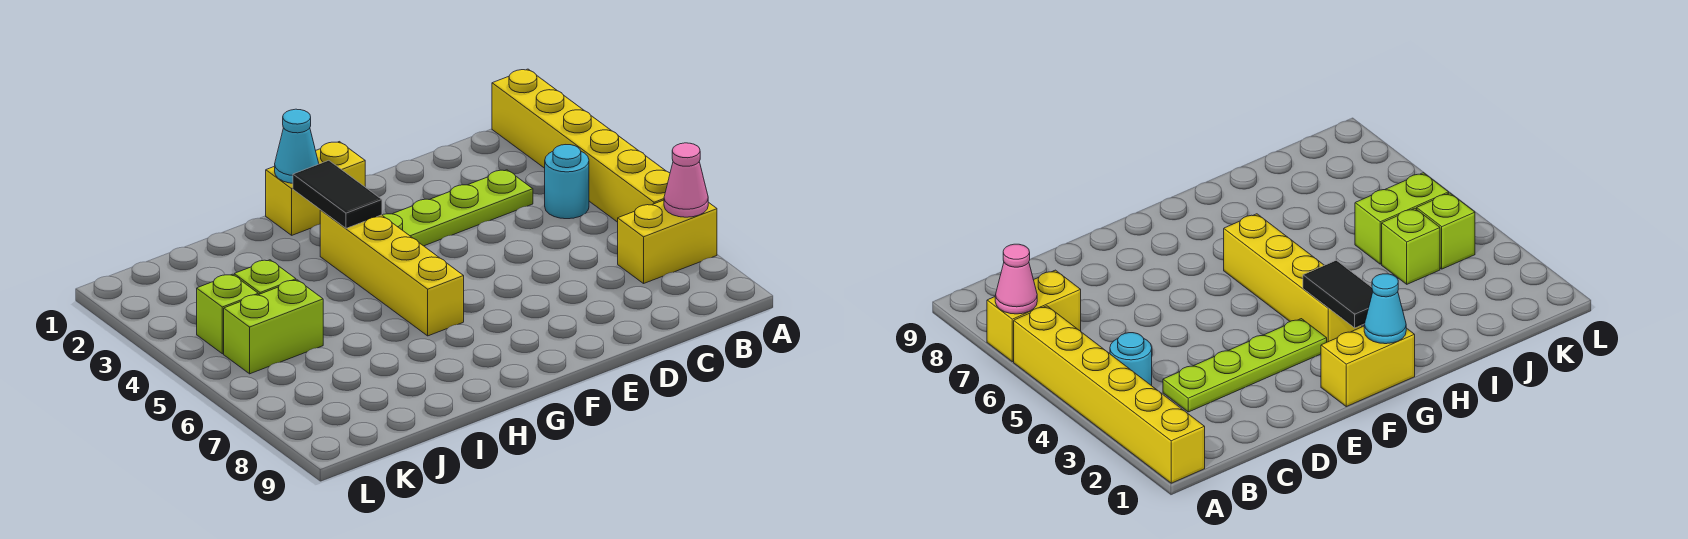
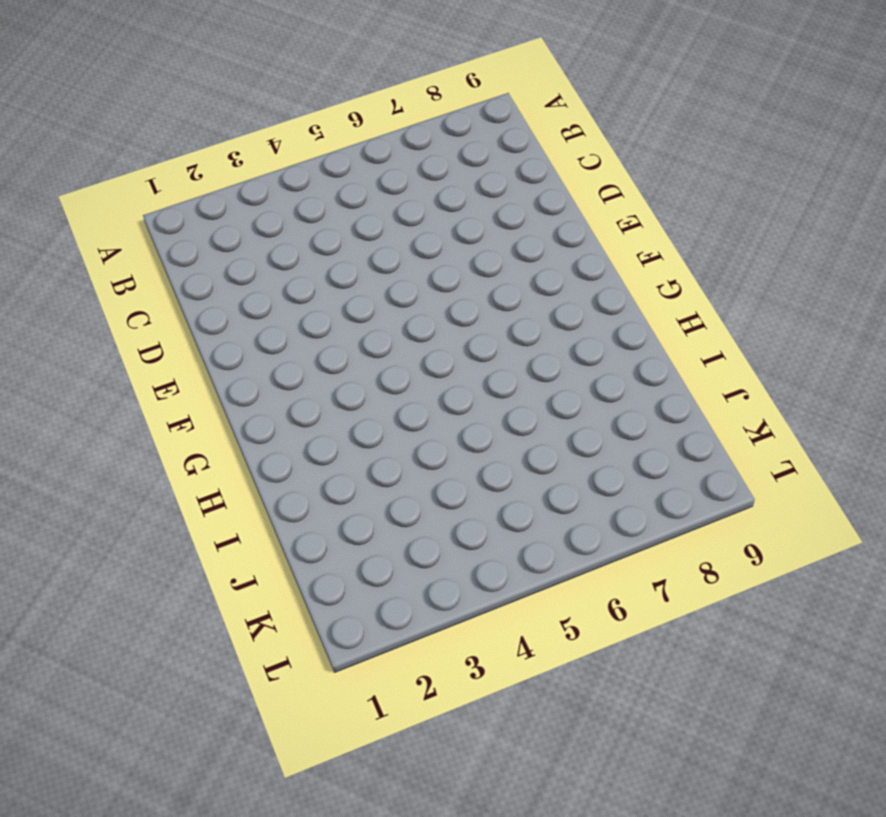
none -> yellow brick A1:A6 level 1
none -> yellow brick A7:B7 level 1
none -> cyan round brick B4 level 1

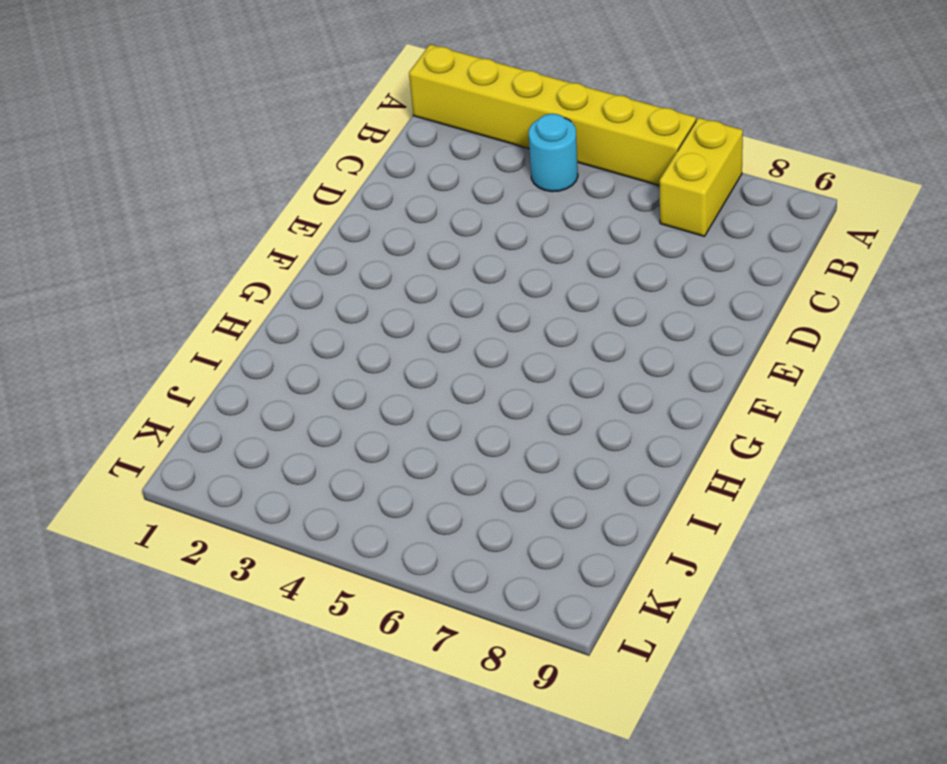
none -> lime plate C3:F3 level 1
none -> yellow brick F1:G1 level 1
none -> yellow brick G3:G6 level 1

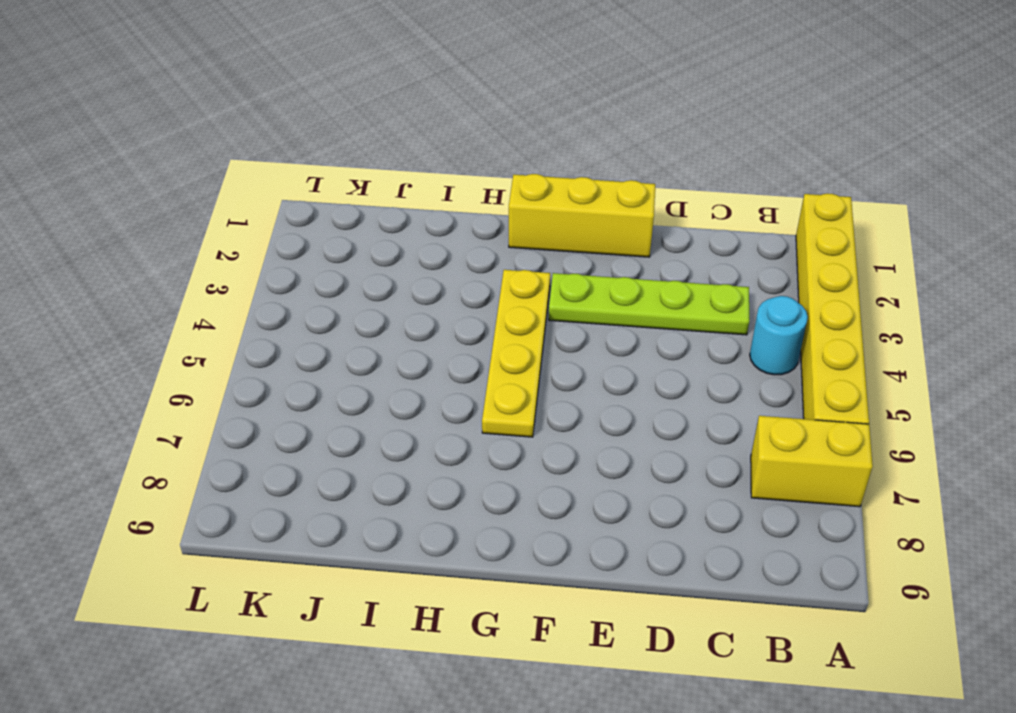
yellow brick E1:G1 level 1 -> yellow brick F1:G1 level 1
yellow plate G3:G6 level 1 -> yellow brick G3:G6 level 1
none -> lime brick J4 level 1
none -> lime brick J5:K5 level 1
none -> lime brick K4 level 1

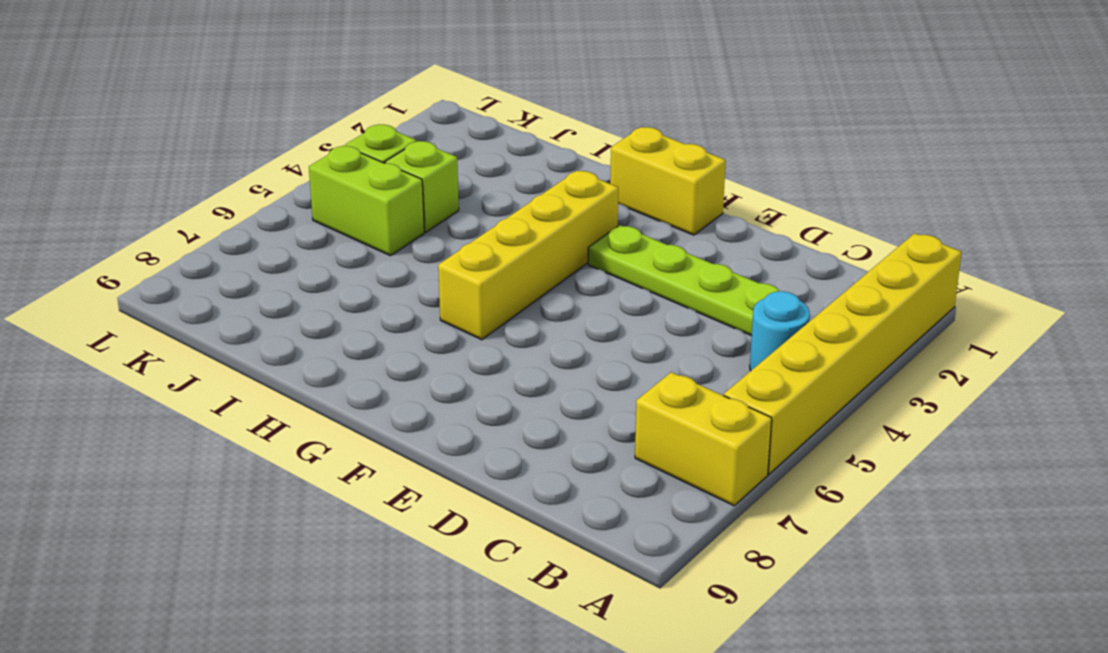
none -> pink cone A7 level 2
none -> cyan cone G1 level 2
none -> black tile G2:G3 level 2

